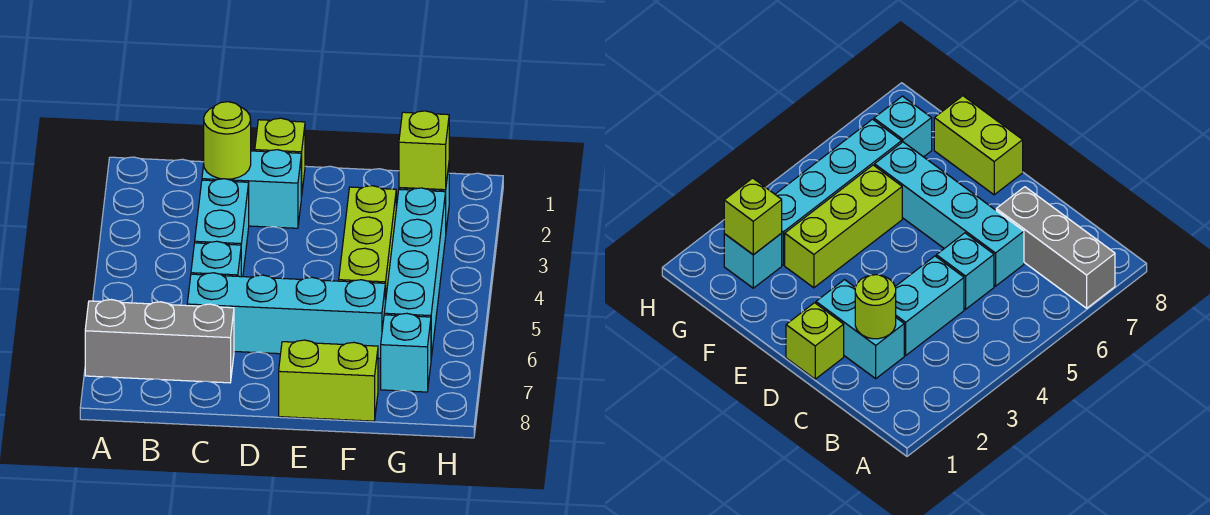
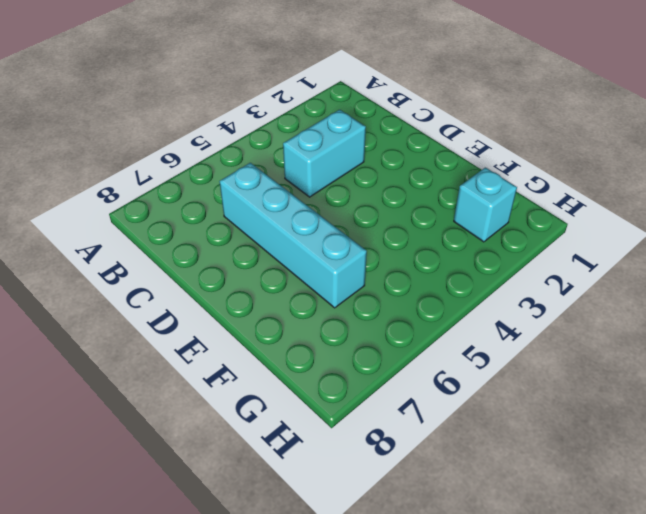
none -> grey brick A7:C7 level 1
none -> cyan brick C2:D2 level 1
none -> cyan brick C5 level 1

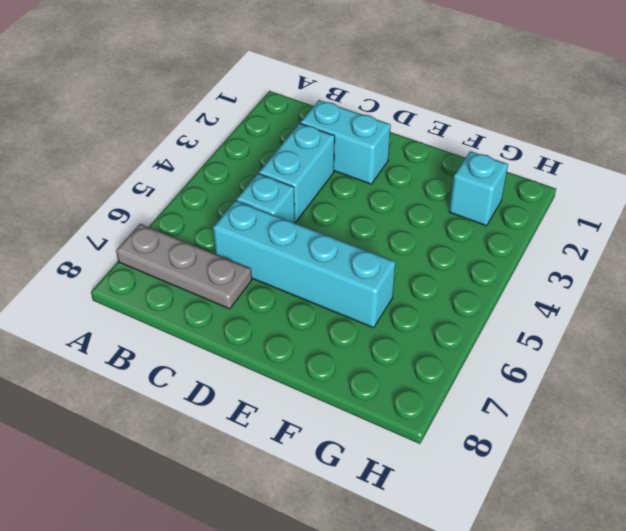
grey plate A7:C7 level 1 -> grey brick A7:C7 level 1
none -> lime brick D1 level 1
none -> lime brick E8:F8 level 1
none -> lime brick F3:F5 level 1

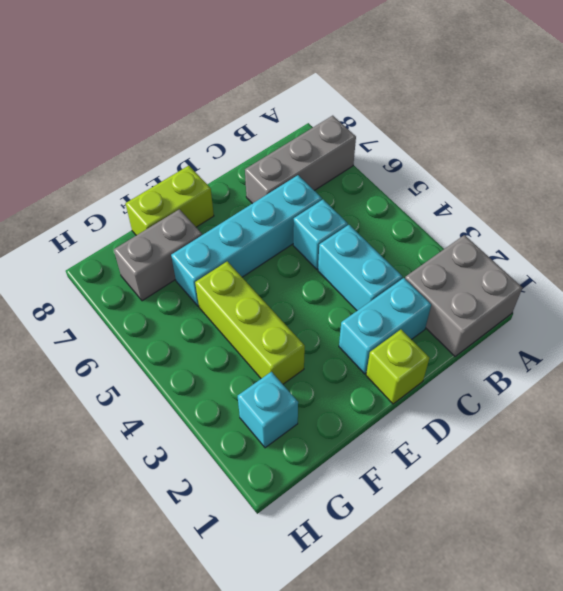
grey brick A1:B2 level 1 -> none
grey brick F7:G7 level 1 -> cyan brick G7 level 1
none -> cyan brick G3:G6 level 1
none -> lime round brick C2 level 2
none -> lime brick G2 level 2

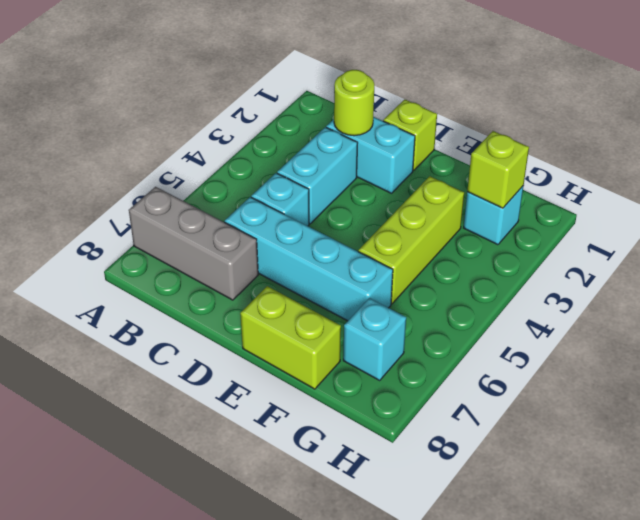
none -> cyan brick G3:G6 level 1

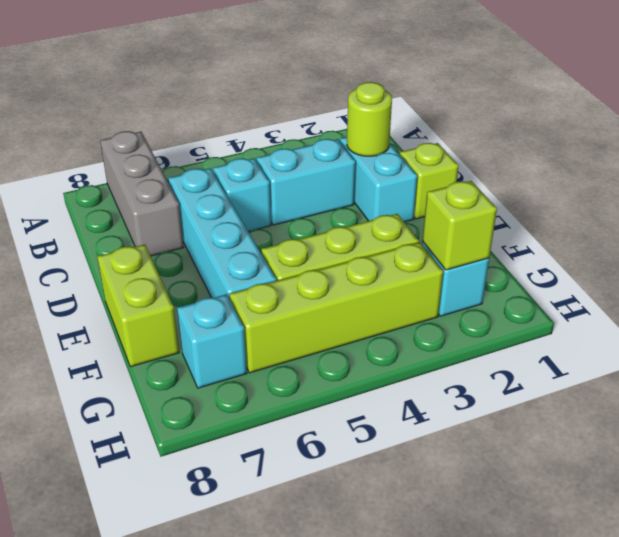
lime brick G3:G6 level 1 -> cyan brick G3:G6 level 1

